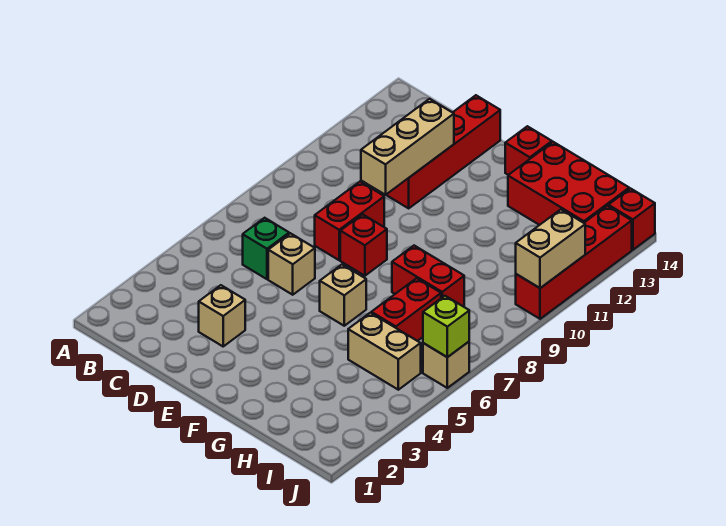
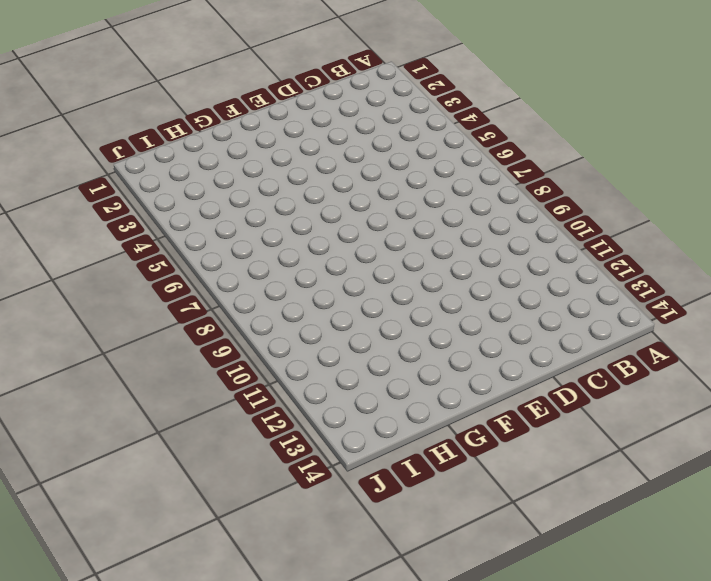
none -> green brick C6 level 1
none -> tan brick D3 level 1
none -> tan brick D6 level 1

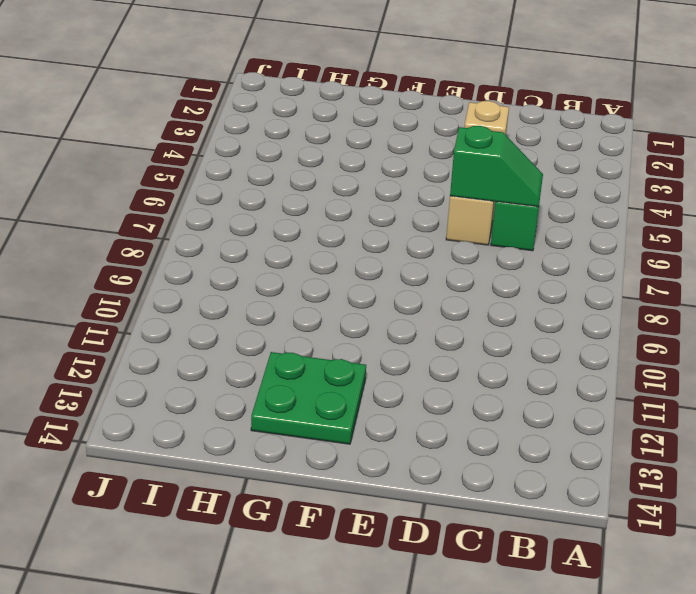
green slope C6:D6 level 2 top D -> none
green plate F12:G13 level 1 -> red brick G13:I14 level 1
none -> red brick D8:D9 level 1
none -> red brick D11:D14 level 1
none -> red brick E8 level 1

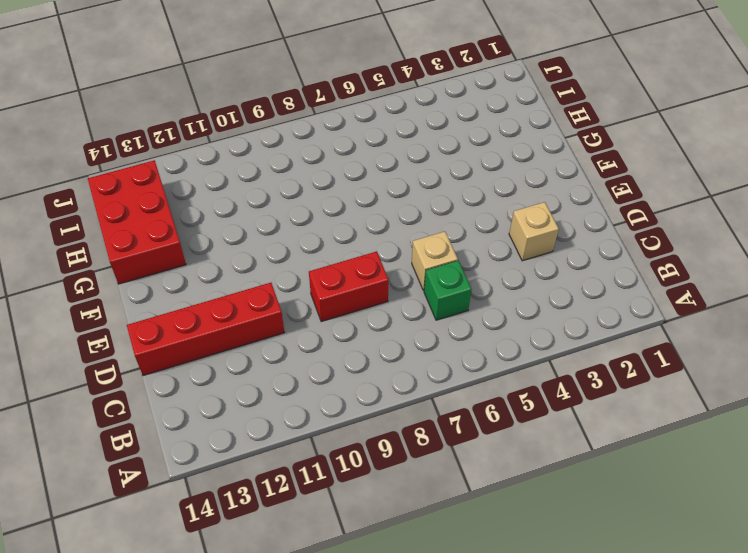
none -> red brick E8 level 1
none -> tan brick F6 level 1
none -> red brick F14 level 1

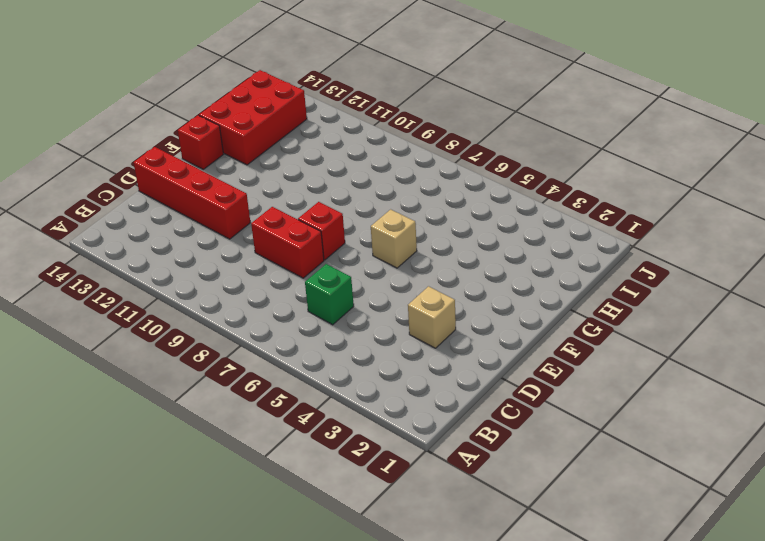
none -> tan brick D6 level 1
none -> red brick G8:H8 level 1
none -> tan brick H5:I5 level 1

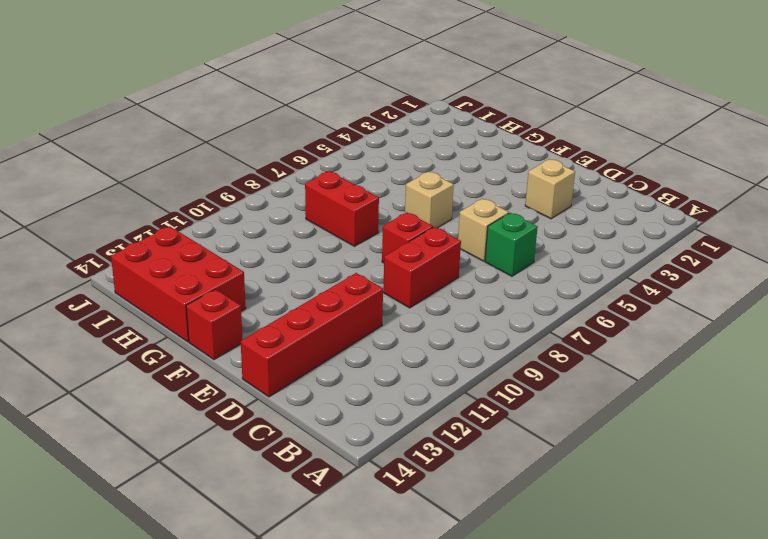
none -> tan brick H5:I5 level 1
none -> red brick H6:H7 level 1
none -> tan brick J6 level 1

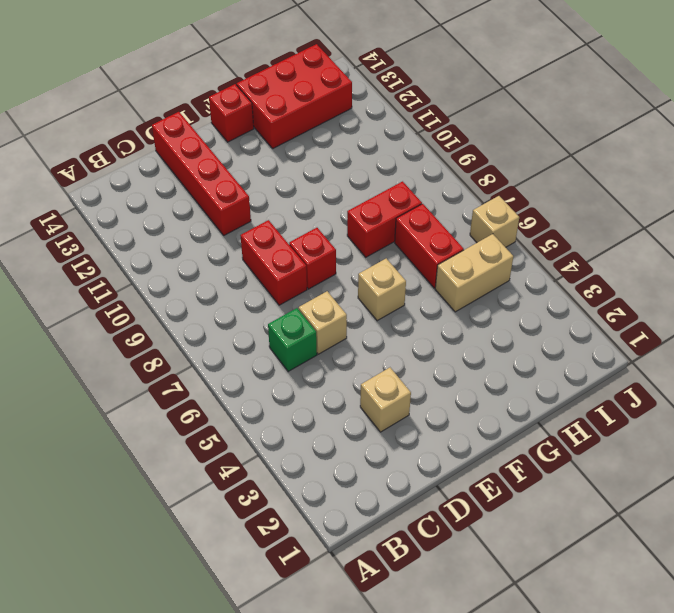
none -> red brick J10:J13 level 1
none -> red brick J14 level 1
none -> tan brick D10:D12 level 2

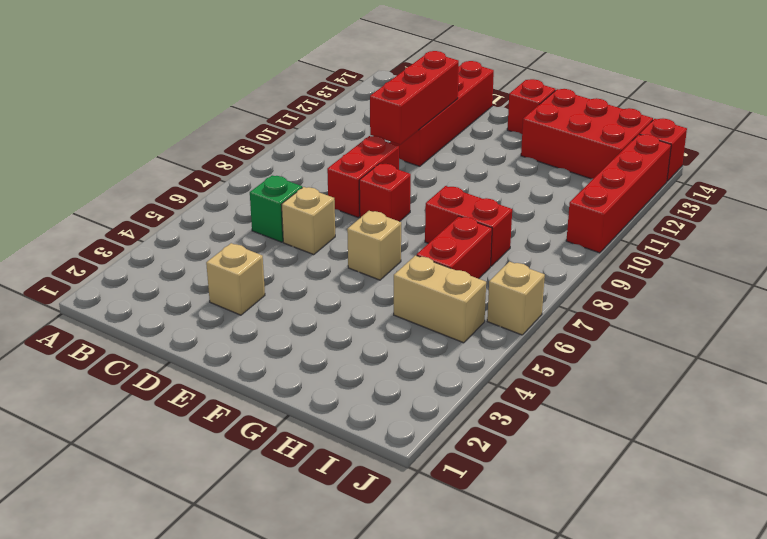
red brick D10:D12 level 2 -> tan brick D10:D12 level 2
none -> lime brick J6 level 2
none -> tan brick J10:J11 level 2

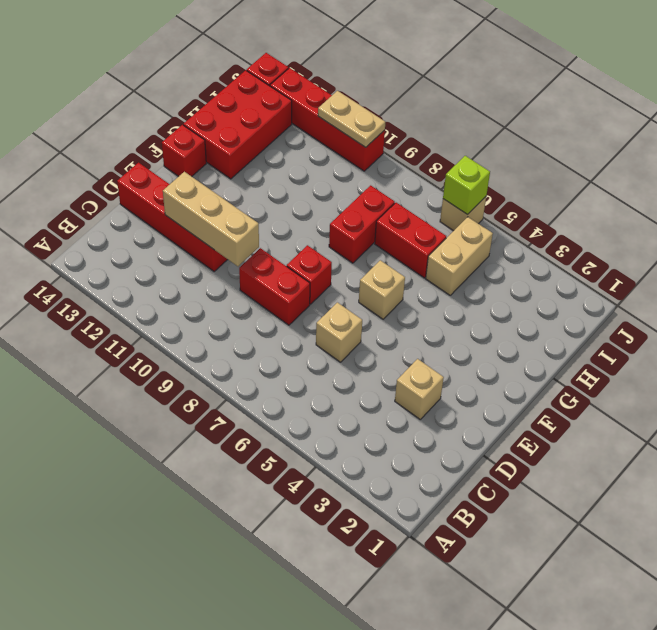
tan plate J10:J11 level 2 -> tan brick J10:J11 level 2
none -> green brick C6 level 1

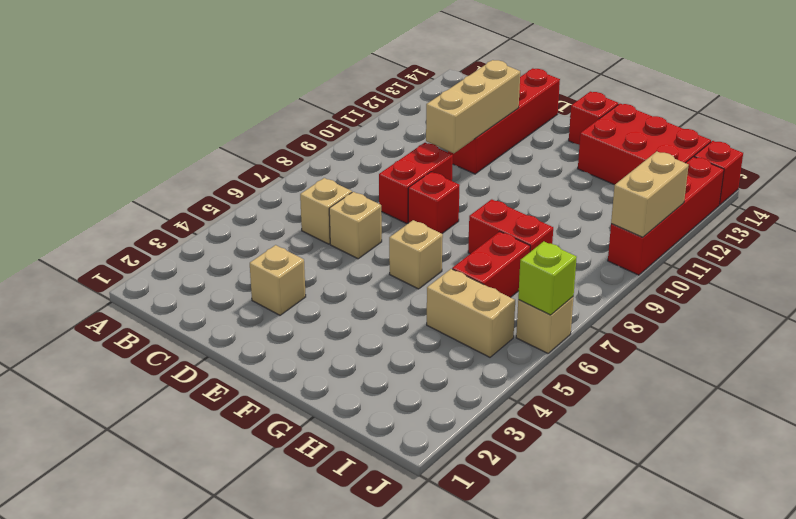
tan brick C6 level 1 -> green brick C6 level 1

